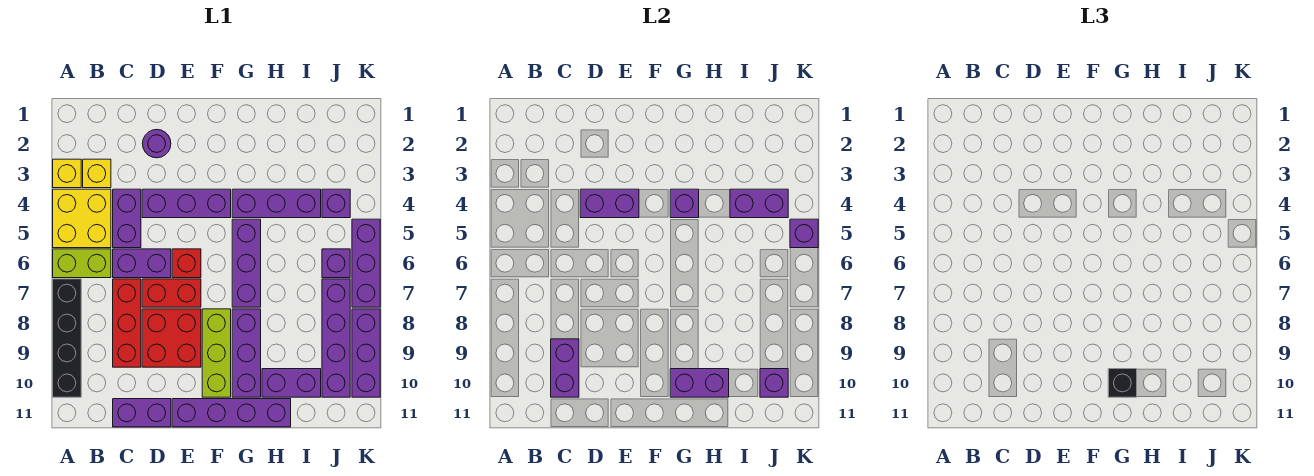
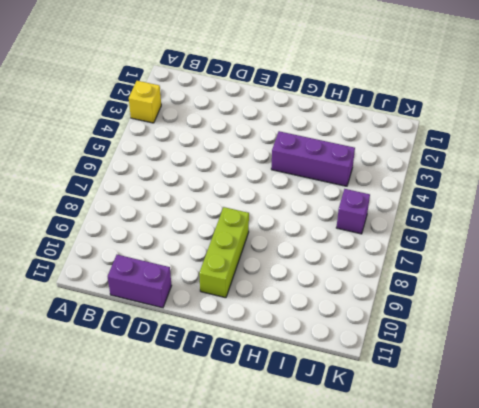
none -> yellow brick A4:B5 level 1
none -> lime brick A6:B6 level 1
none -> black brick A7:A10 level 1
none -> yellow brick B3 level 1

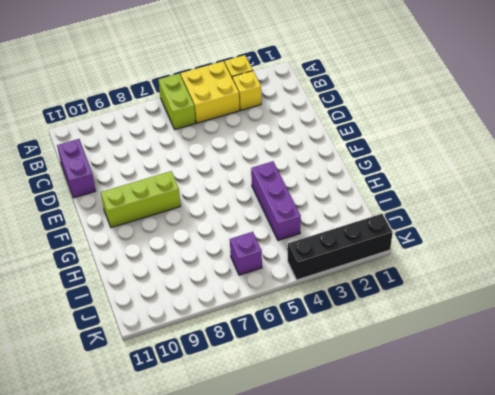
black brick K1:K4 level 1 -> black brick A7:A10 level 1
none -> purple brick C4:C5 level 1
none -> purple brick C6:D6 level 1
none -> red brick C7:C9 level 1
none -> purple round brick D2 level 1

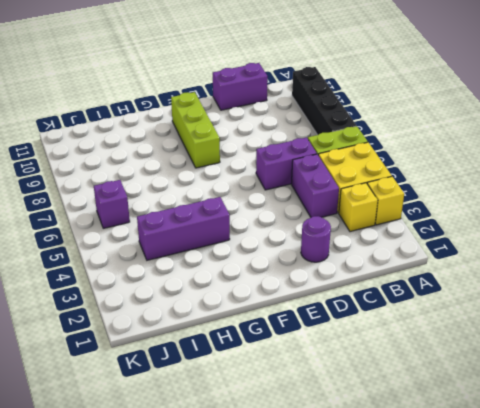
none -> red brick C7:C9 level 1
none -> purple brick D4:F4 level 1
none -> red brick D7:E7 level 1
none -> red brick D8:E9 level 1

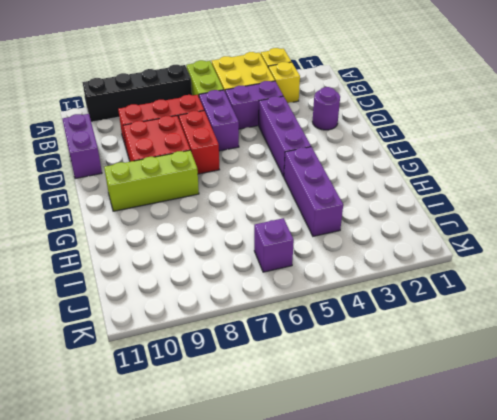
none -> red brick E6 level 1
none -> purple brick E11:H11 level 1
none -> purple brick G5:G7 level 1
none -> purple brick G8:G10 level 1

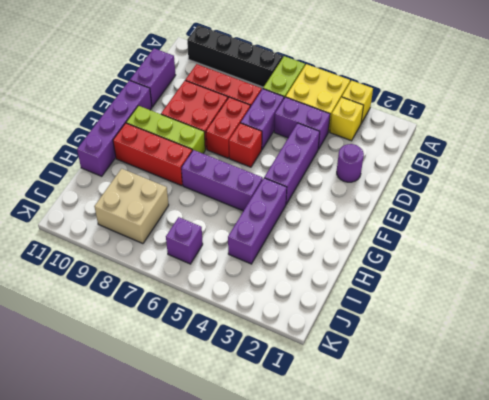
red brick G8:G10 level 1 -> purple brick G8:G10 level 1
tan brick I8:J9 level 1 -> purple brick J7:J10 level 1
none -> purple brick H10:I10 level 1
none -> purple brick J4 level 1
none -> purple brick K5:K7 level 1
none -> purple brick K8:K10 level 1

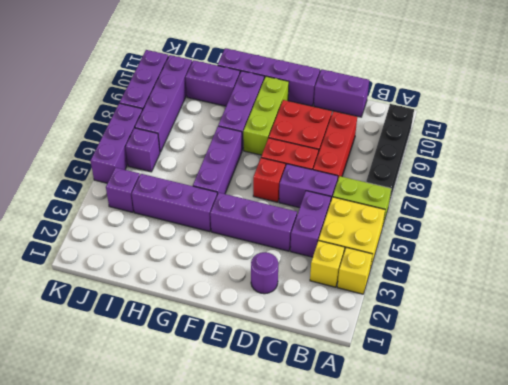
none -> purple brick C9:C10 level 2
none -> purple brick D4:E4 level 2
none -> purple brick G4 level 2
none -> purple brick G10:H10 level 2

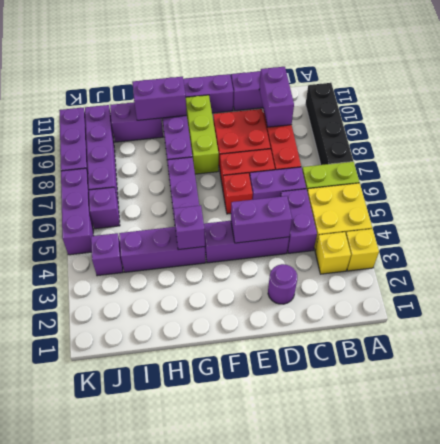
none -> purple brick I4:J4 level 2
none -> purple brick J10 level 2
none -> purple brick K5 level 2
none -> black brick G10 level 3

